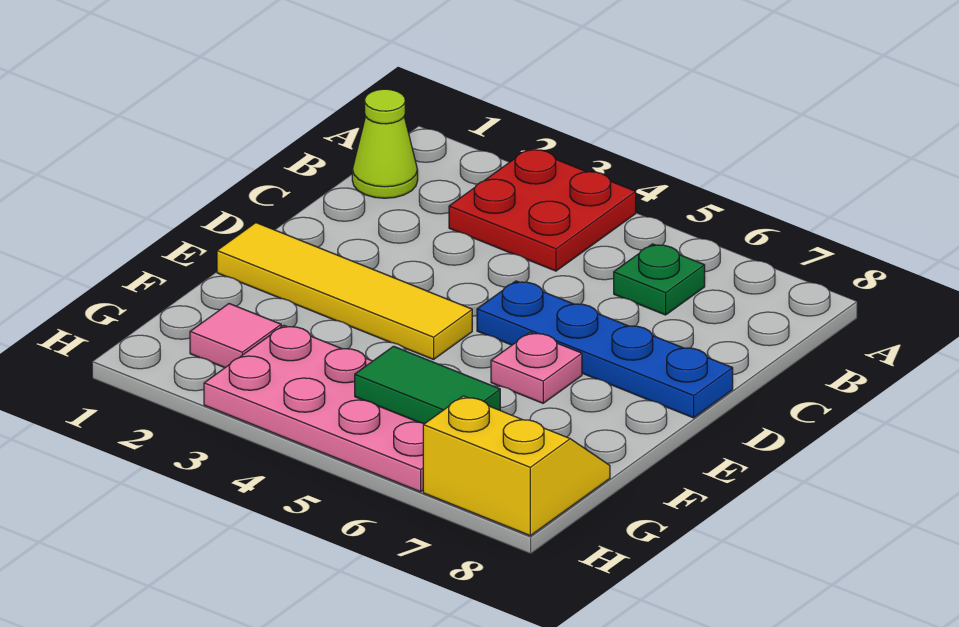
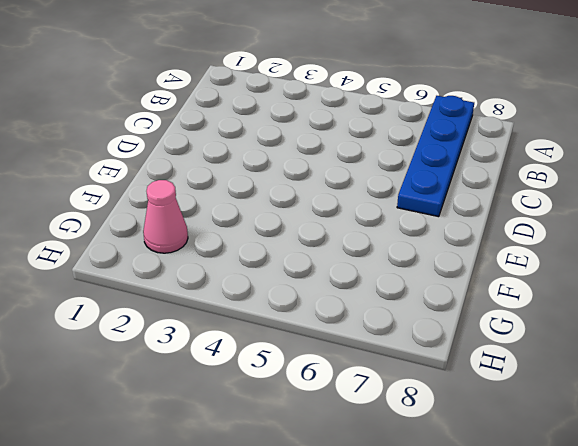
blue plate A7:D7 level 1 -> blue plate D5:D8 level 1
pink cone G2 level 1 -> pink tile G2 level 1
none -> red plate A3:B4 level 1
none -> lime cone B1 level 1

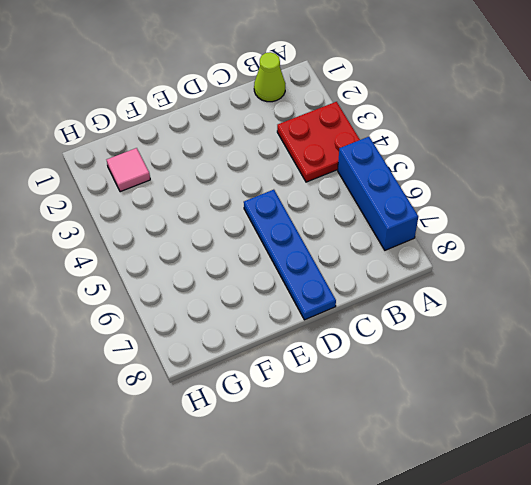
blue brick A5:A7 level 1 -> none
none -> green plate B6 level 1
none -> yellow tile E1:E4 level 1

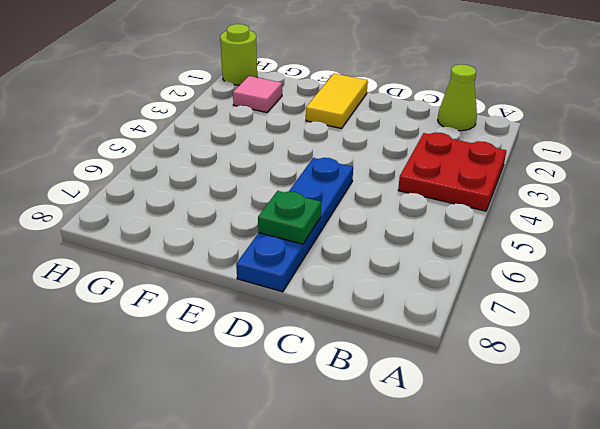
green plate D7 level 2 -> green plate B6 level 1
yellow tile E1:E2 level 1 -> yellow tile E1:E4 level 1
lime round brick H1 level 1 -> none
none -> pink plate E6 level 1
none -> pink plate G3:H6 level 1

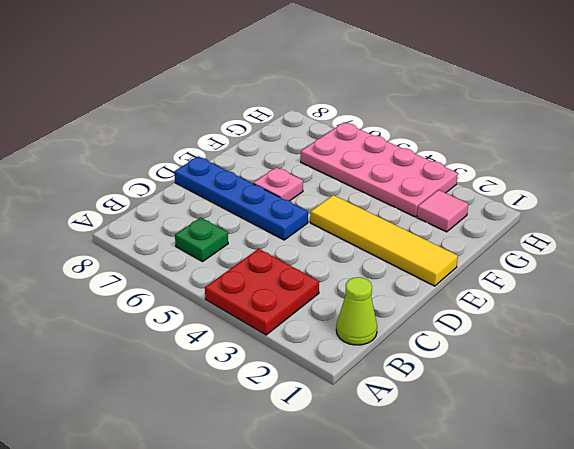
none -> yellow slope G7:H8 level 1 top H
none -> green tile G5:G6 level 2

